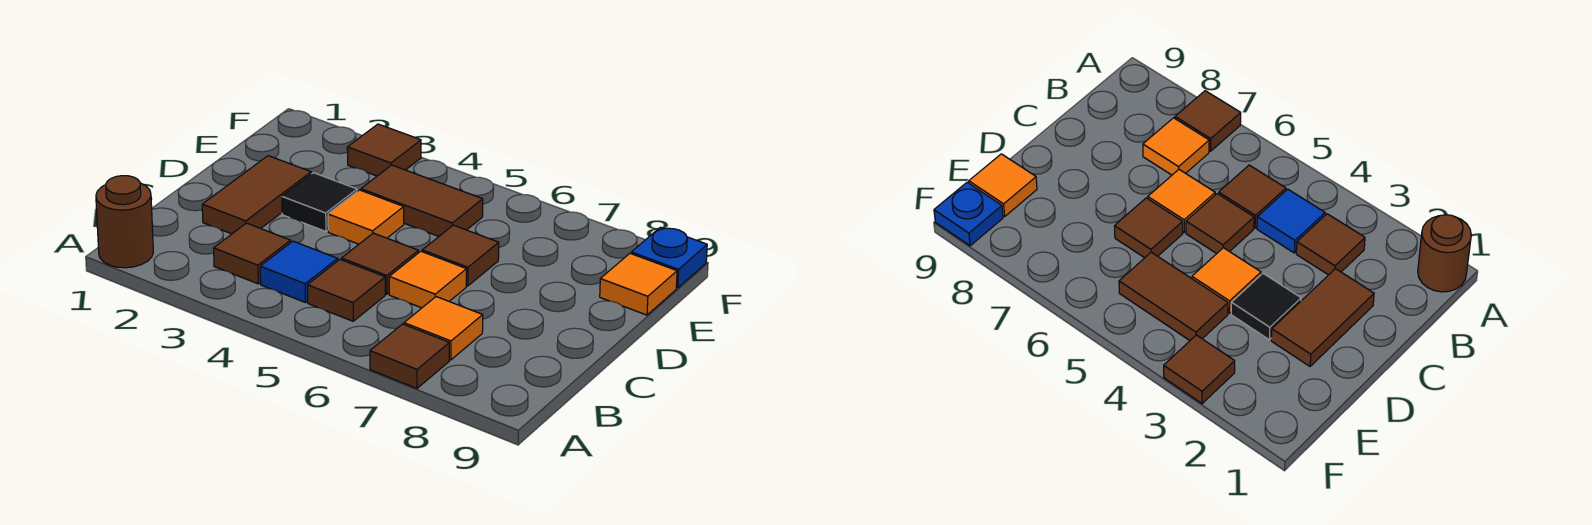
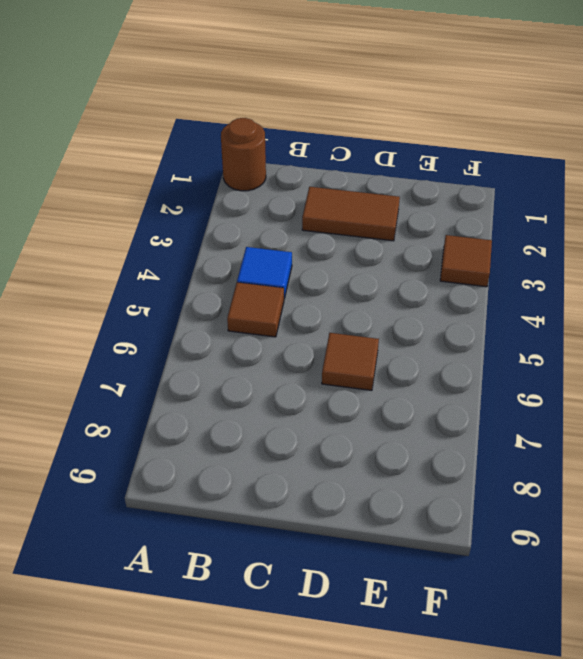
none -> brown tile A7 level 1
none -> brown tile B3 level 1
none -> orange tile B7 level 1

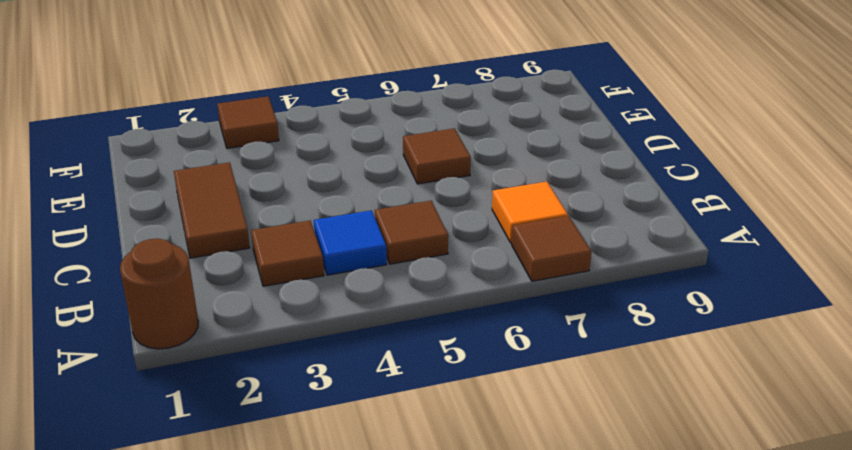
none -> brown tile C5 level 1
none -> orange tile C6 level 1
none -> black tile D3 level 1

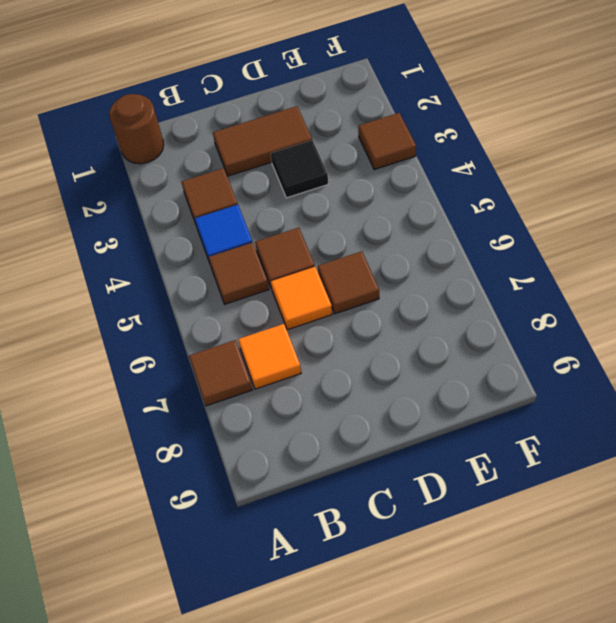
none -> orange tile D4 level 1
none -> brown tile E4:E5 level 1
none -> orange tile E9 level 1

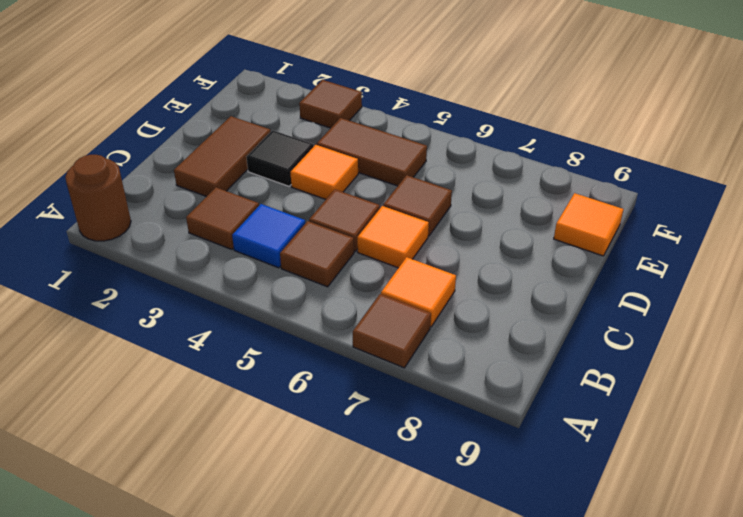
none -> blue plate F9 level 1

